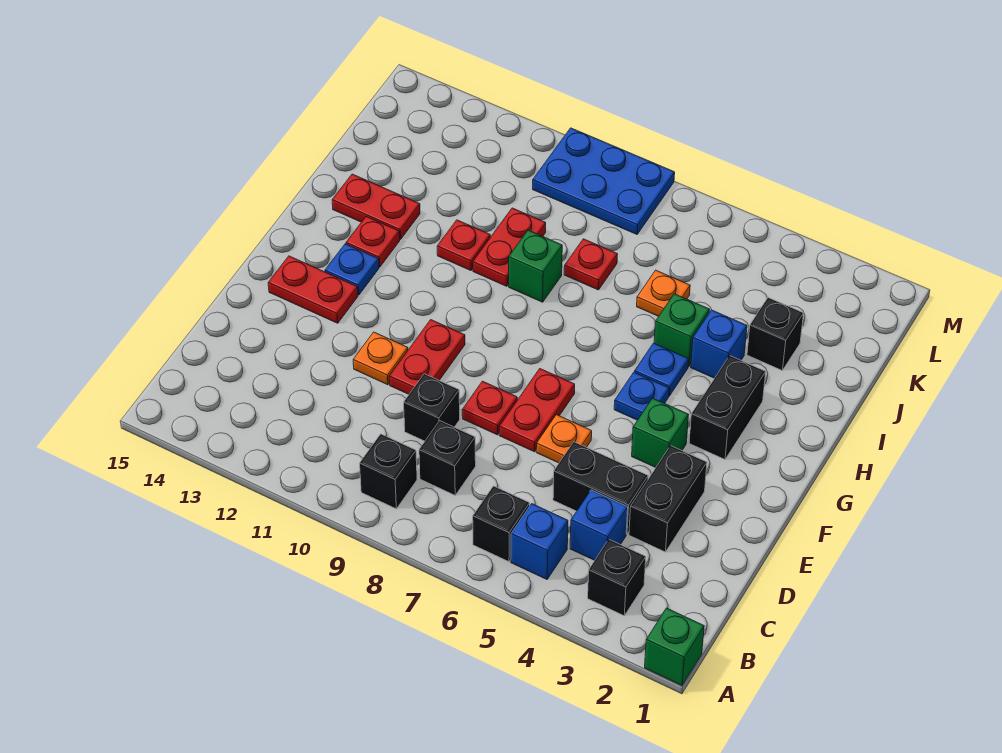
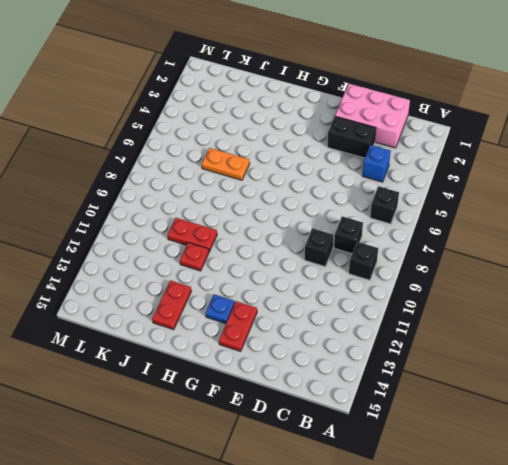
pink brick C1:E2 level 1 -> none
orange plate I6:J6 level 1 -> orange plate J6 level 1
none -> green brick A1 level 1
none -> black brick B3 level 1
none -> blue brick B5 level 1
none -> black brick D4:D5 level 1

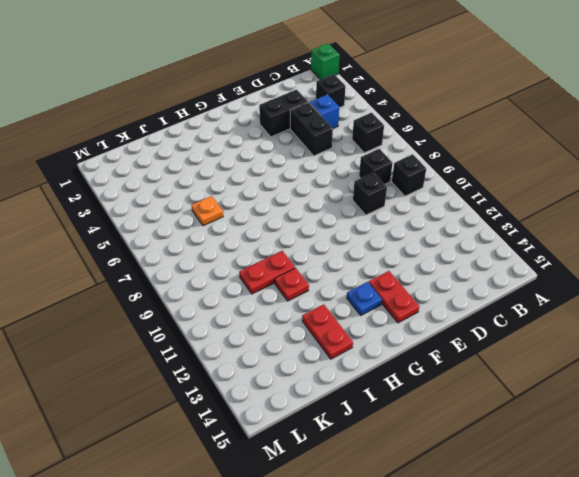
none -> blue brick B5 level 1
none -> orange plate E6 level 1
none -> red plate E7:F7 level 1
none -> red plate E8 level 1

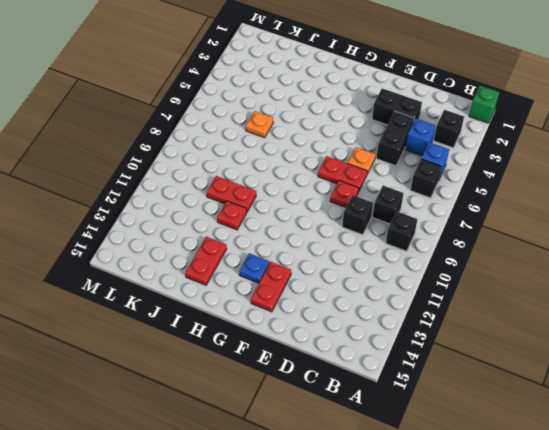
none -> red plate E10:F10 level 1
none -> orange plate E11 level 1
none -> green brick F4 level 1
none -> black brick G3:H3 level 1

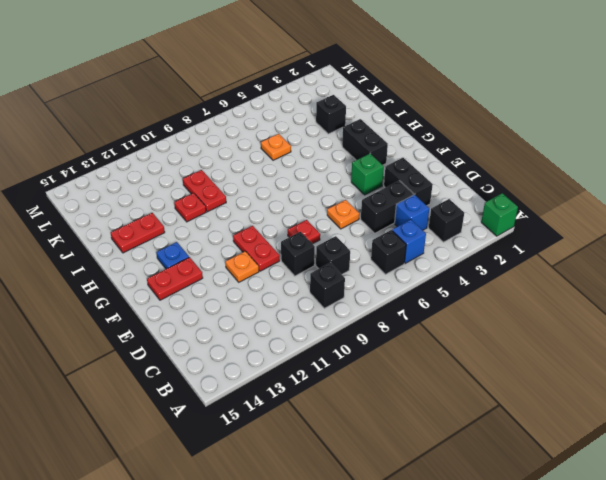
none -> red plate E7:F7 level 1
none -> blue plate G5 level 1
none -> blue plate H5 level 1
none -> red plate H13 level 1

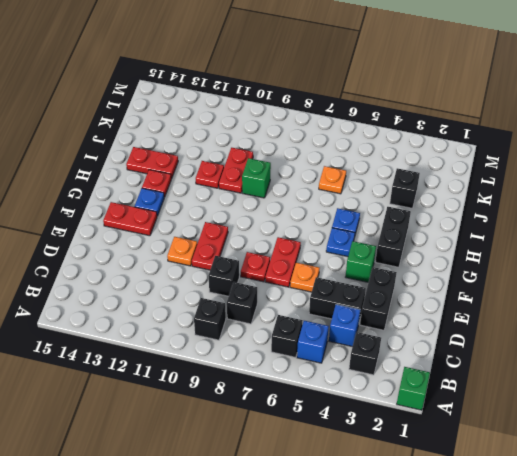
none -> blue brick I4 level 1
none -> green brick I5 level 1
none -> red plate J8 level 1
none -> blue plate L8:M10 level 1

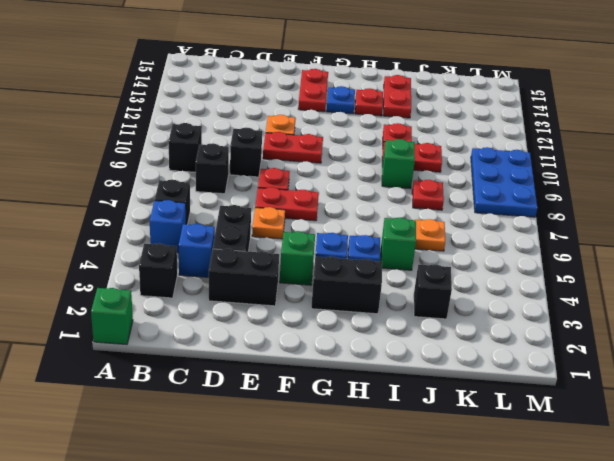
none -> blue brick I4 level 1

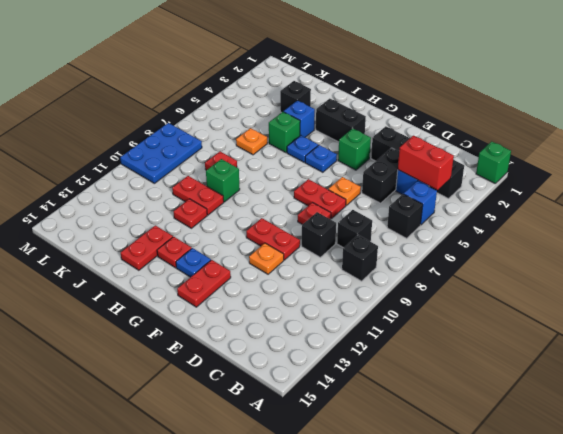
red brick B4:C4 level 2 -> none

